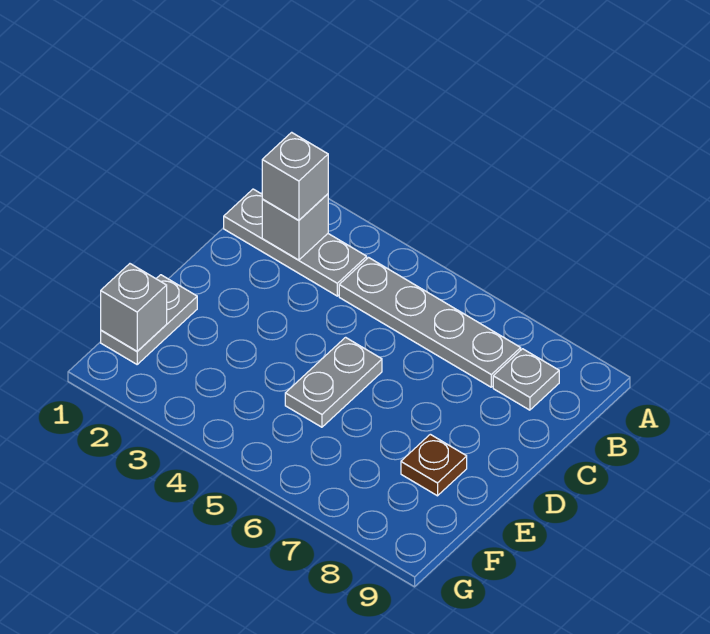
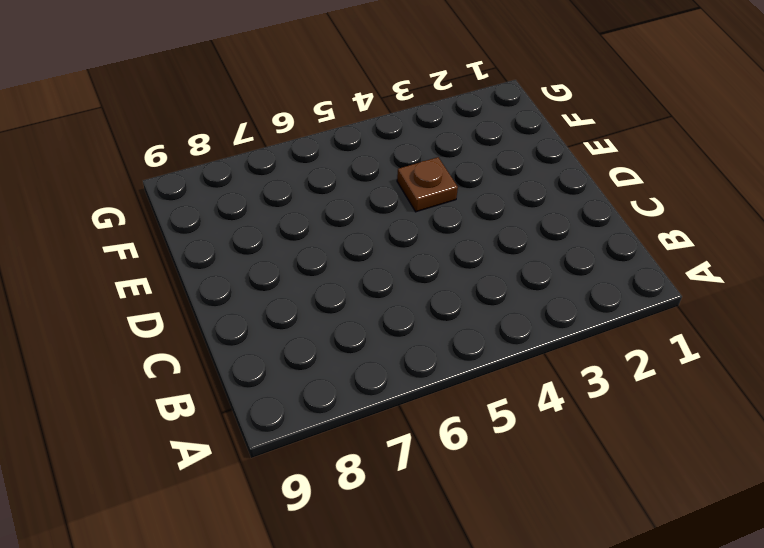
brown plate E4 level 1 -> brown plate E8 level 1
none -> grey plate B1:B3 level 1
none -> grey plate B4:B7 level 1

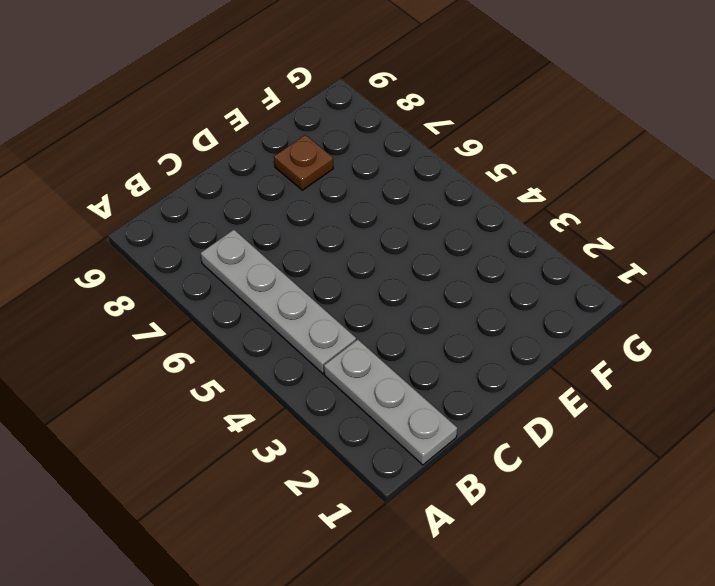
none -> grey plate B8 level 1
none -> grey plate D5:E5 level 1

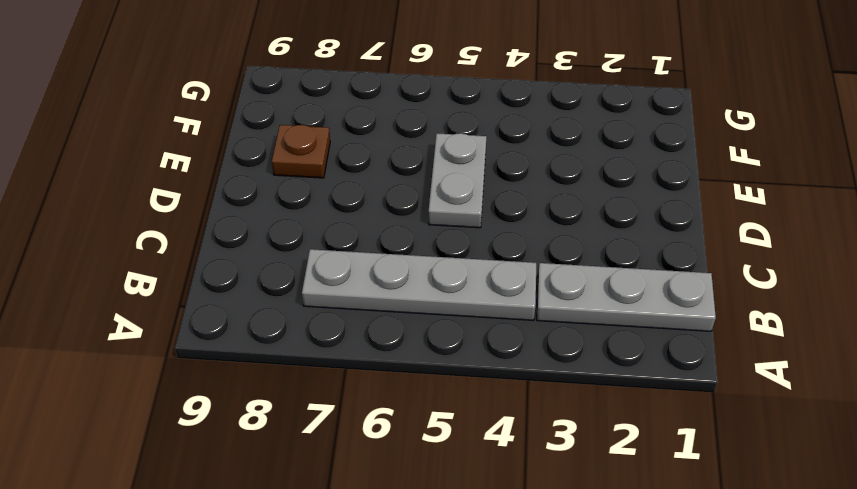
none -> grey plate B8 level 1
none -> grey plate E1:F1 level 1

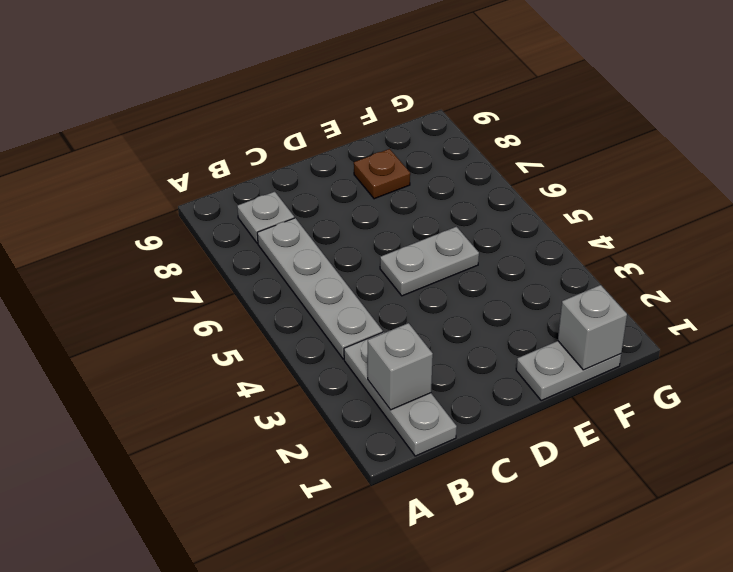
none -> grey brick B2 level 3

